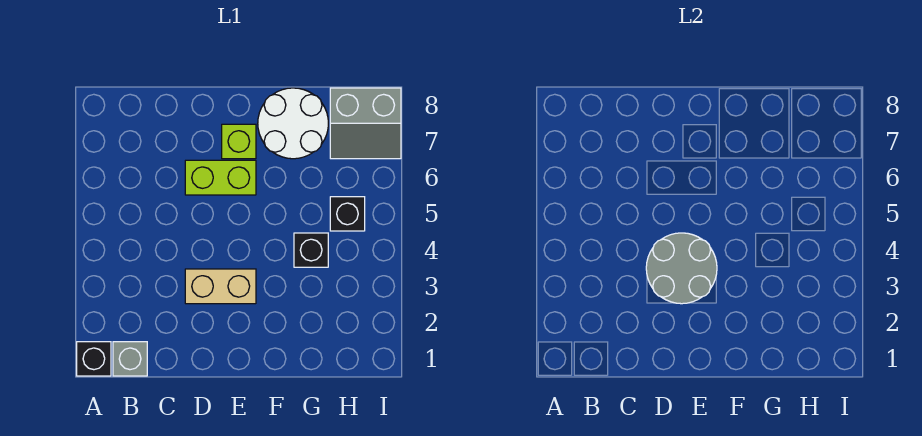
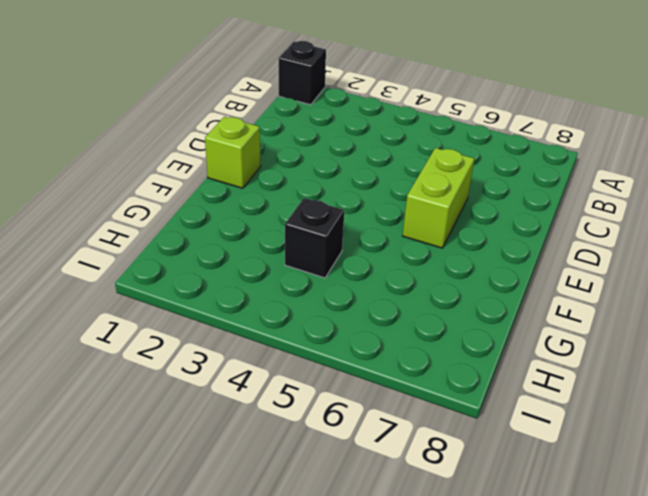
lime brick E1 level 1 -> lime brick E7 level 1
none -> grey brick B1 level 1
none -> tan brick D3:E3 level 1

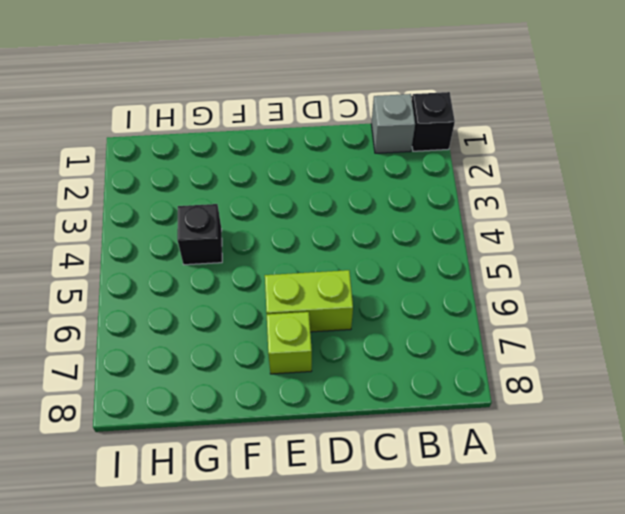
none -> tan brick D3:E3 level 1
none -> white round brick F7:G8 level 1

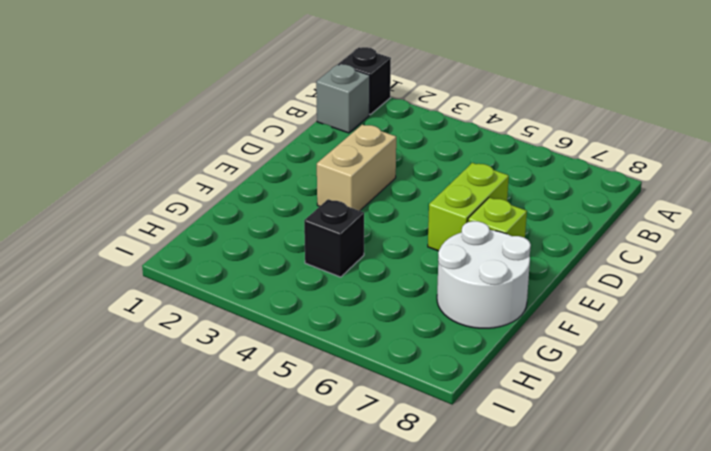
none -> black brick H5 level 1
none -> grey slope H7:I8 level 1 top 8

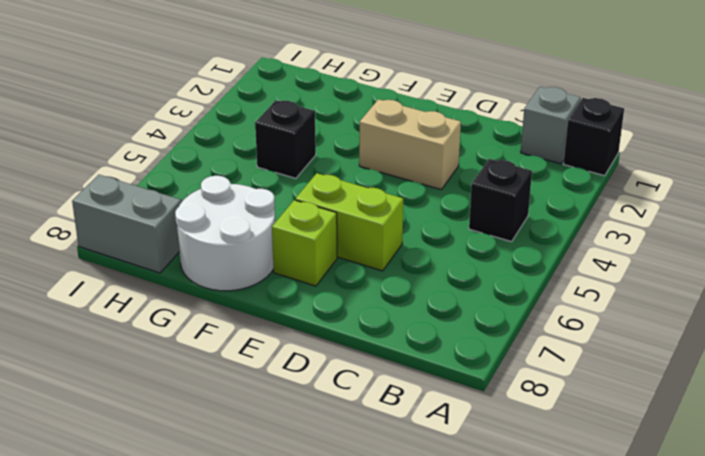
black brick B4 level 1 -> black brick H5 level 1
none -> grey round brick D3:E4 level 2

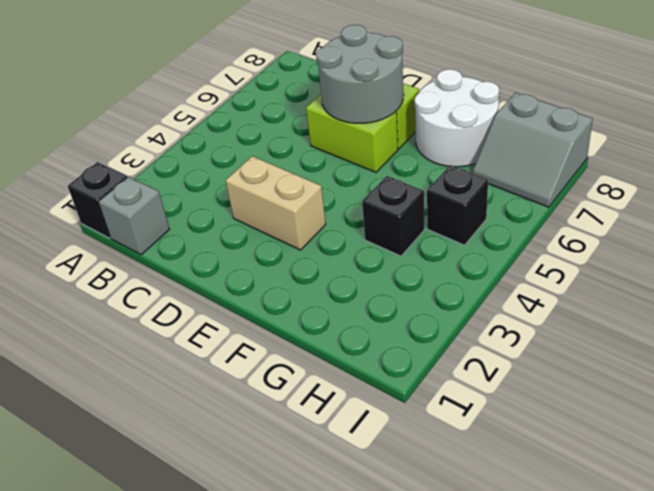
grey round brick D6:E7 level 2 -> grey round brick D3:E4 level 2

